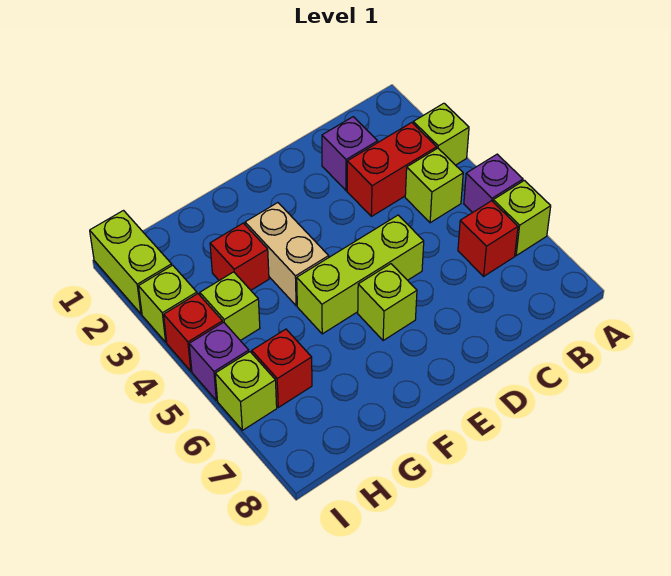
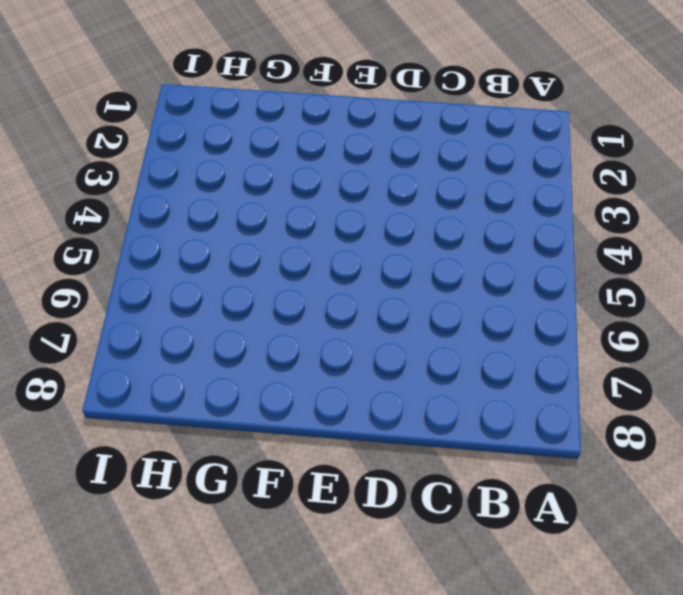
none -> lime brick A3 level 1
none -> purple brick A5 level 1
none -> lime brick A6 level 1

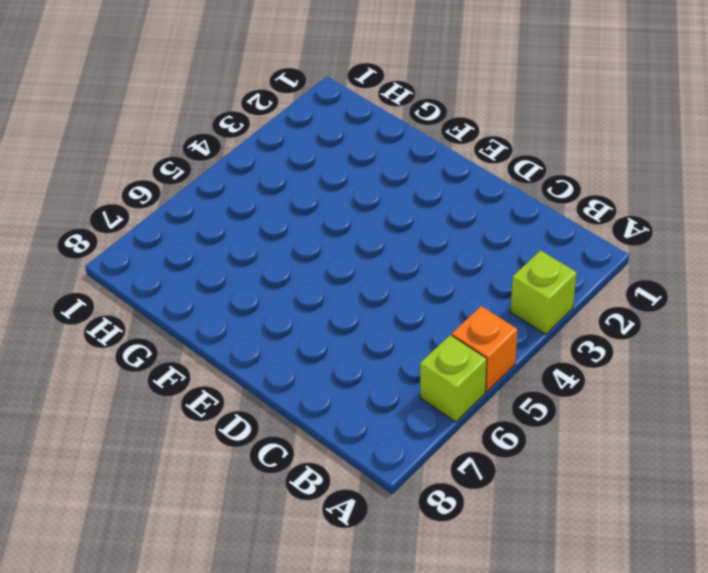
orange brick A5 level 1 -> purple brick A5 level 1
none -> red brick B3:C3 level 1
none -> lime brick B4 level 1
none -> red brick B6 level 1

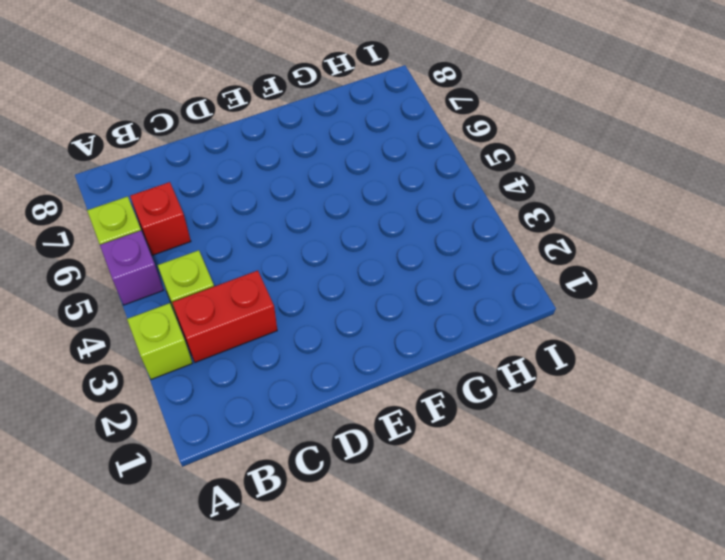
none -> purple brick C2 level 1
none -> lime brick D5:F5 level 1
none -> lime brick E6 level 1

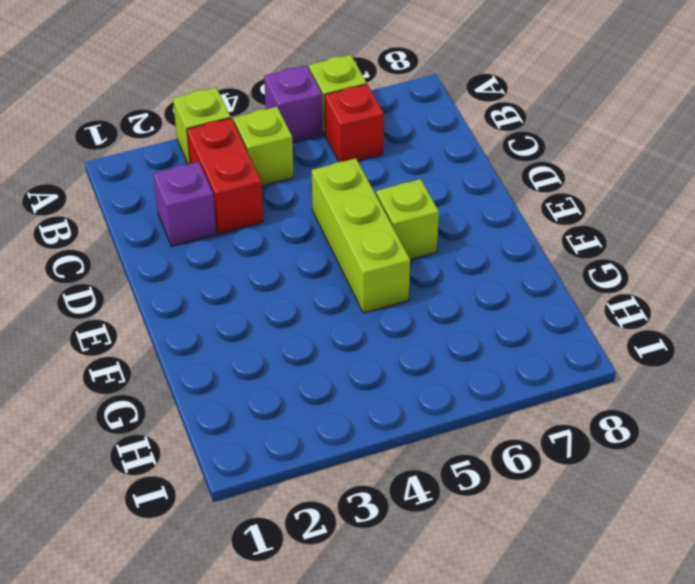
none -> tan brick F3:F4 level 1
none -> red brick G3 level 1
none -> lime brick H4 level 1

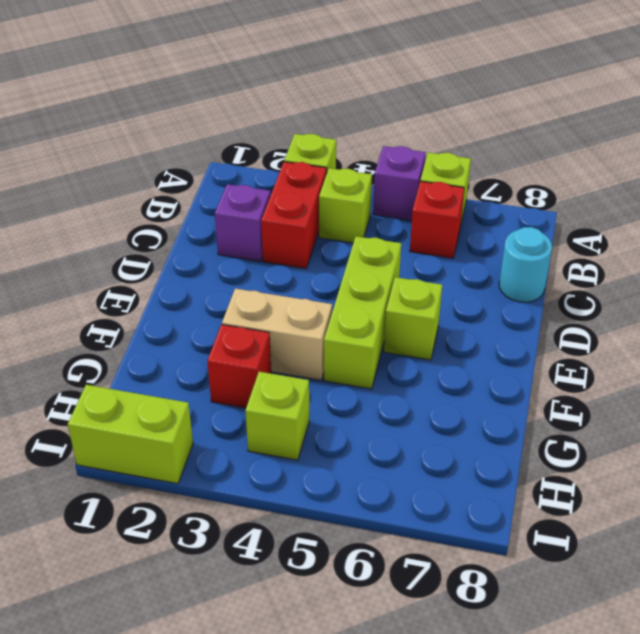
cyan round brick C8 level 1 -> none
none -> red brick H6 level 1
none -> lime brick I3 level 1
none -> red brick I4 level 1

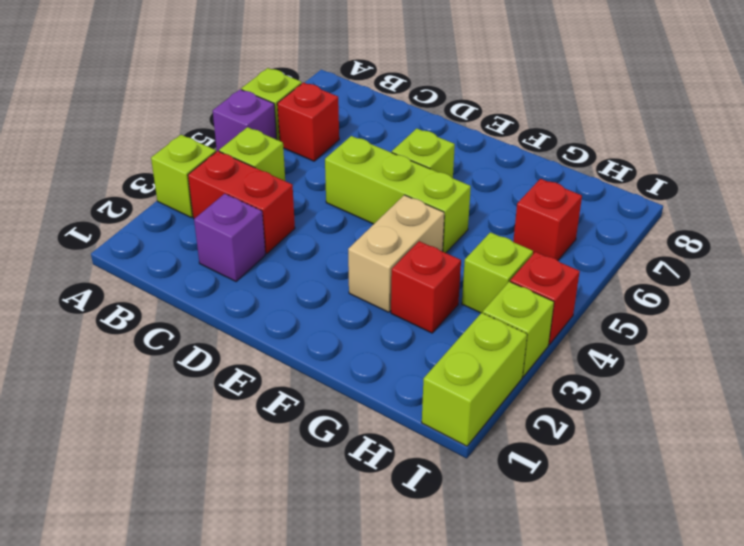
none -> purple brick I5 level 1
none -> lime brick I6 level 1

